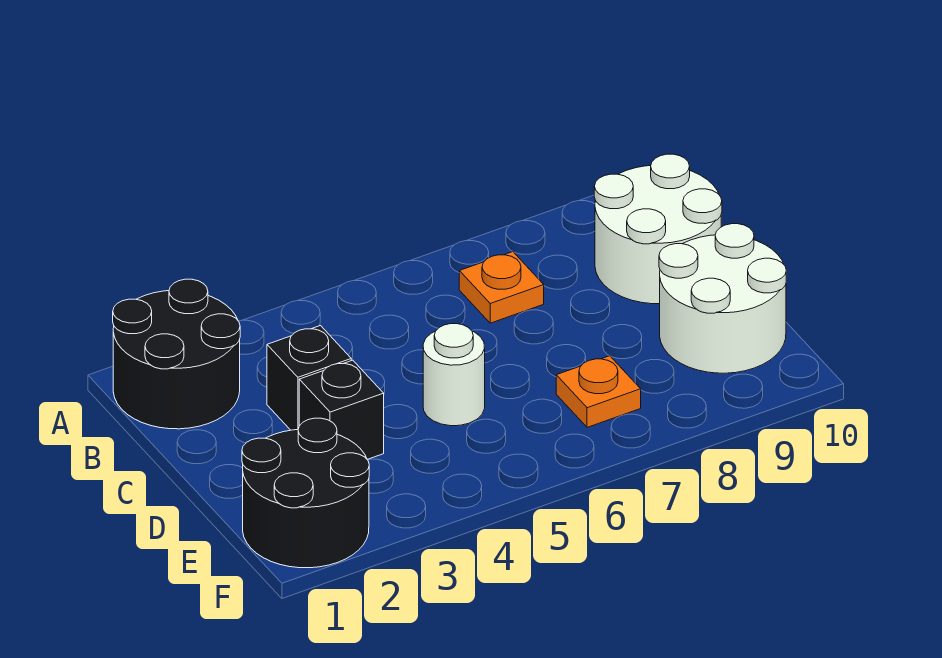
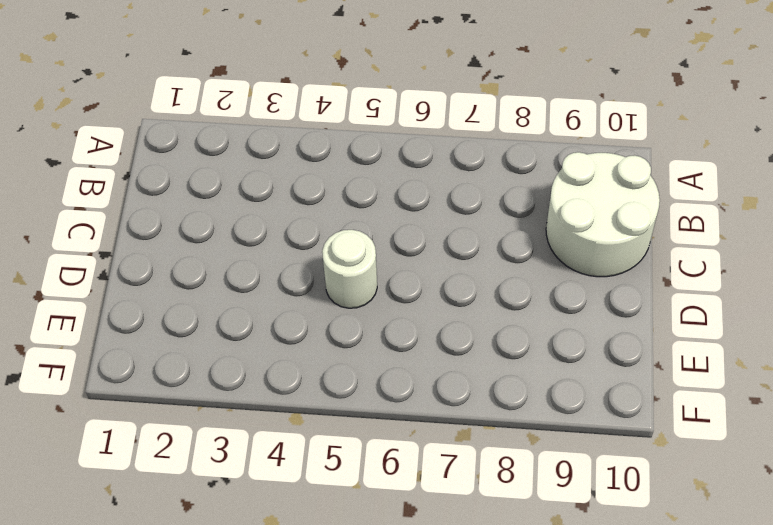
none -> black round brick A1:B2 level 1
none -> orange plate B7 level 1

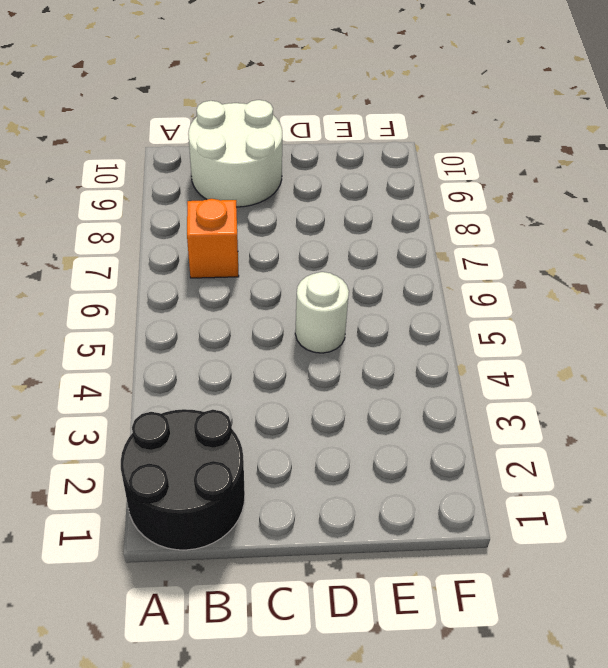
orange brick B7 level 1 -> orange plate B7 level 1
none -> black brick C3 level 1
none -> black brick D3 level 1

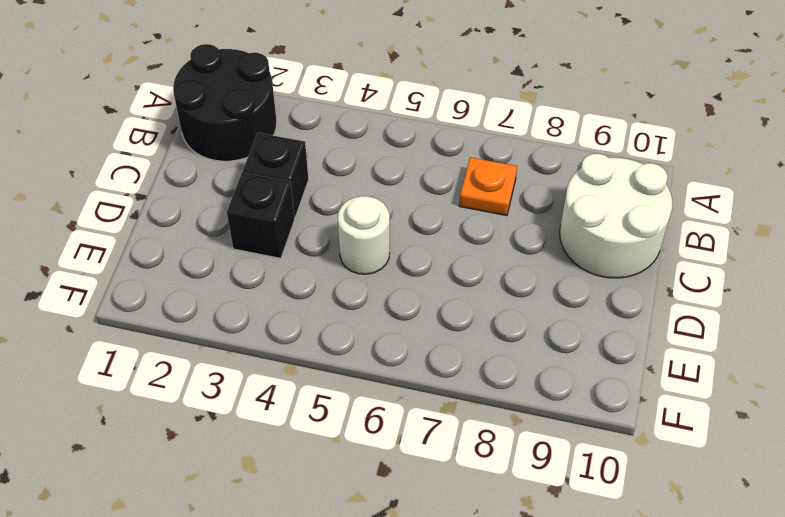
none -> white round brick D9:E10 level 1
none -> black round brick E1:F2 level 1

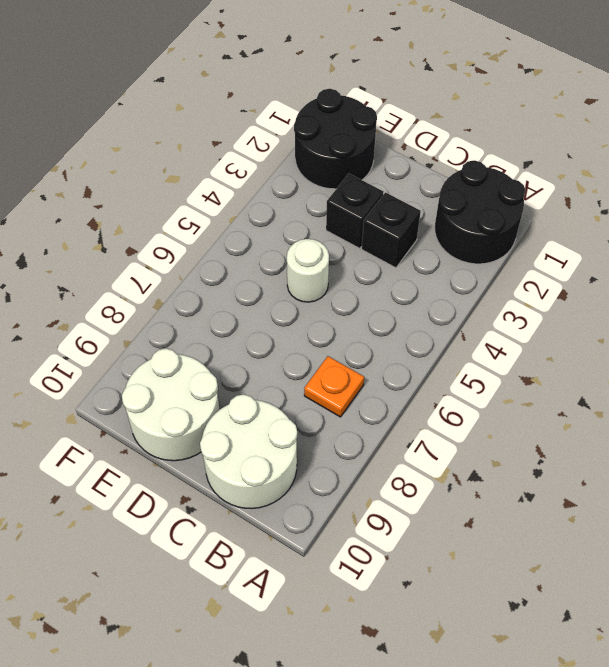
none -> orange plate E7 level 1

